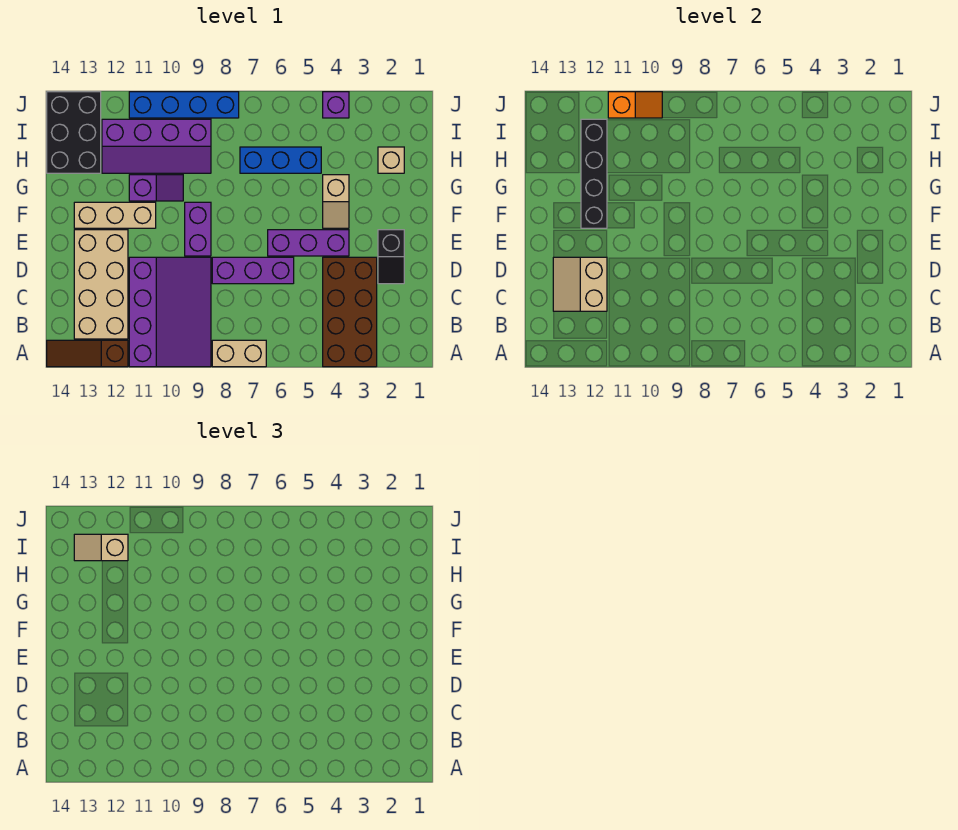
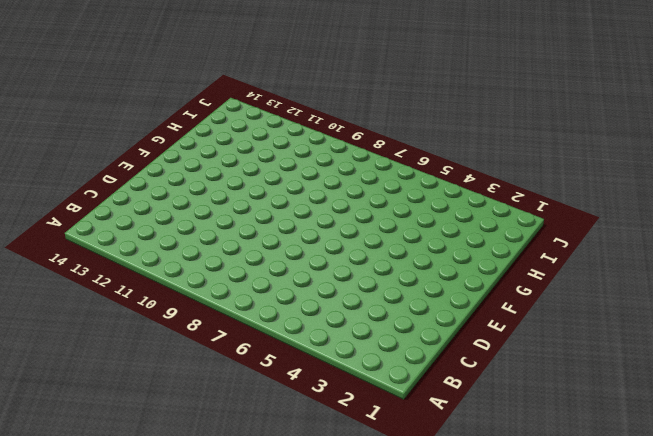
none -> brown brick A3:D4 level 1
none -> tan brick A7:A8 level 1
none -> purple slope A9:D11 level 1 top 11

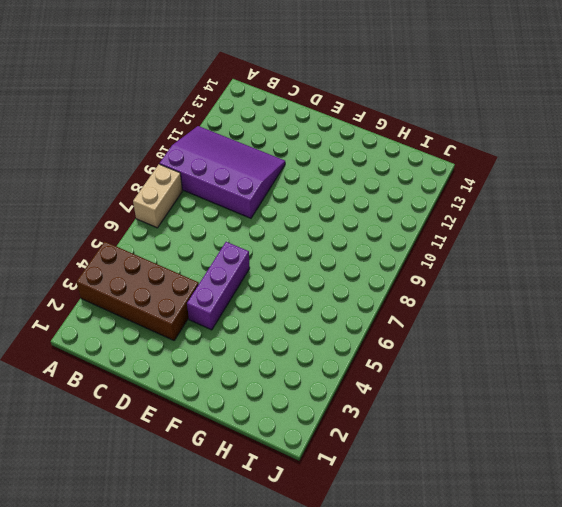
purple slope A9:D11 level 1 top 9 -> purple slope A9:D11 level 1 top 11
none -> brown slope A12:A14 level 1 top 12
none -> tan brick B12:E13 level 1
none -> black slope D2:E2 level 1 top E

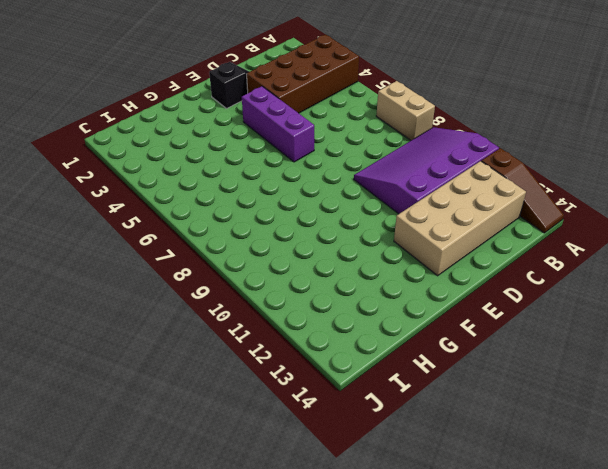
none -> purple brick D6:D8 level 1
none -> purple brick E9:F9 level 1
none -> tan slope F4:G4 level 1 top G

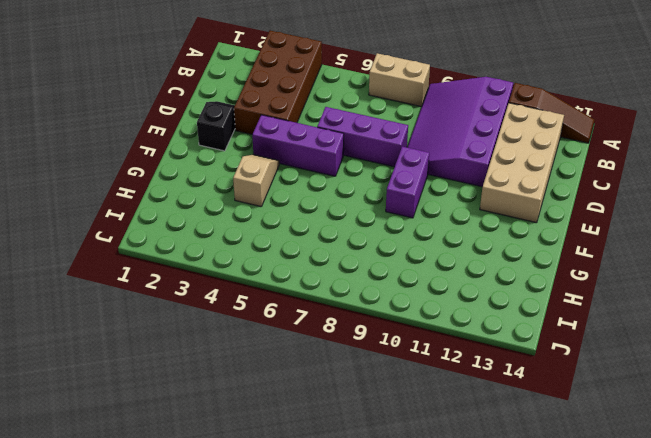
none -> tan brick F11:F13 level 1
none -> purple slope G10:G11 level 1 top 11
none -> tan brick H2 level 1

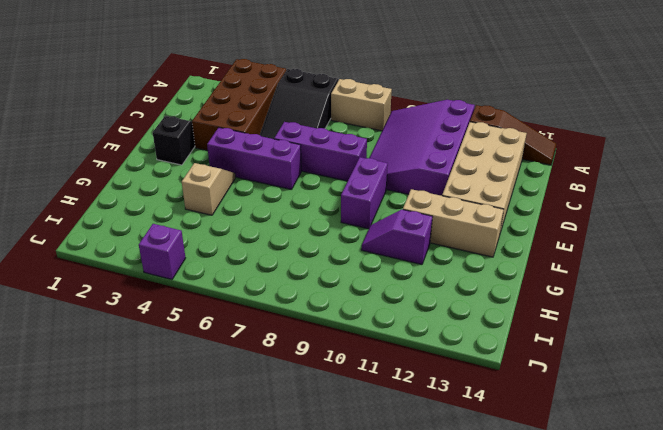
black slope A5:C6 level 1 top A -> none
none -> tan brick H2 level 1
none -> blue brick H5:H7 level 1
none -> purple slope H9:I12 level 1 top I

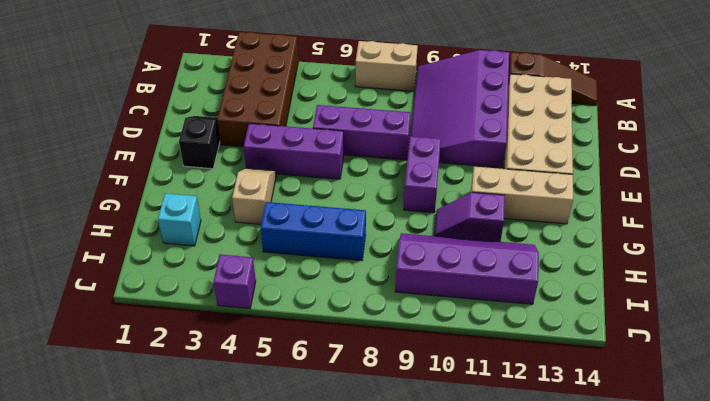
cyan brick H2 level 1 -> tan brick H2 level 1
none -> black brick H13:J14 level 1
none -> blue brick J8:J11 level 1
none -> tan slope C12:D13 level 2 top 12

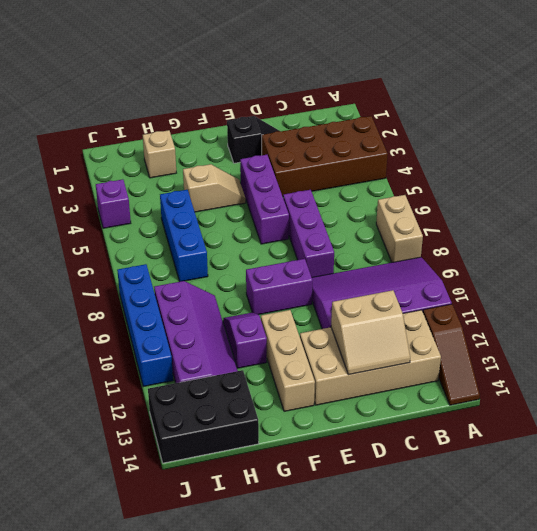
none -> black brick F12:I12 level 2
none -> orange slope J10:J11 level 2 top 11
none -> tan slope I12:I13 level 3 top 12

